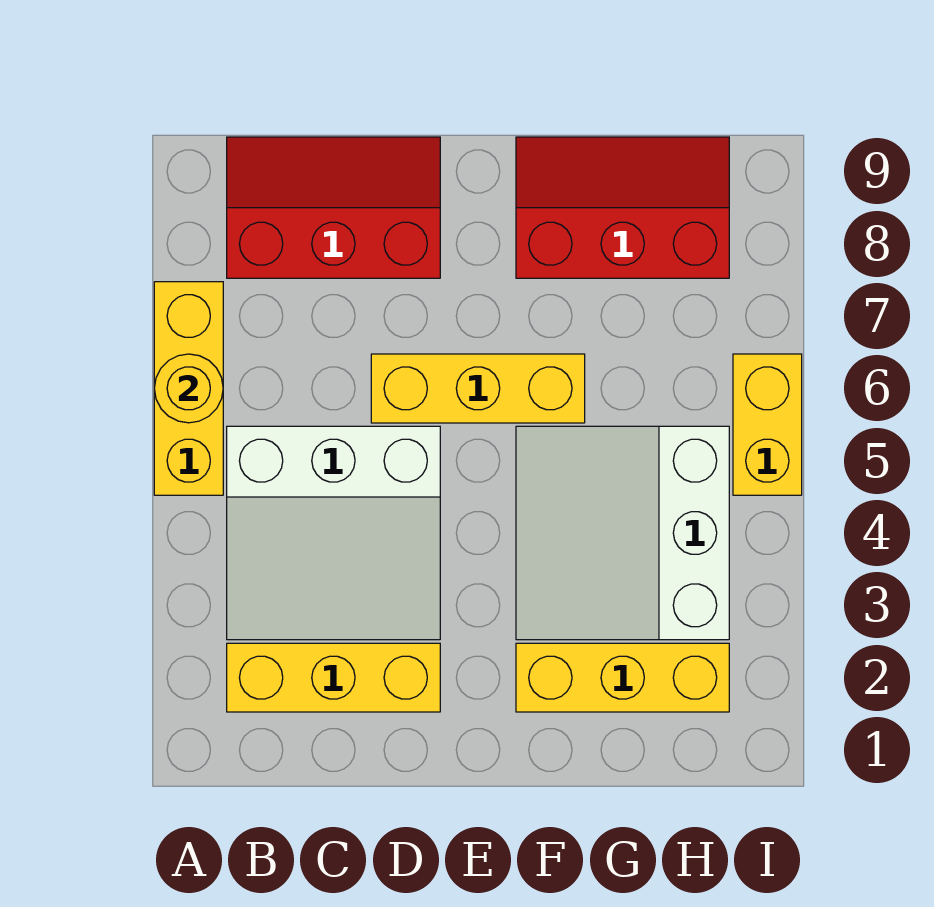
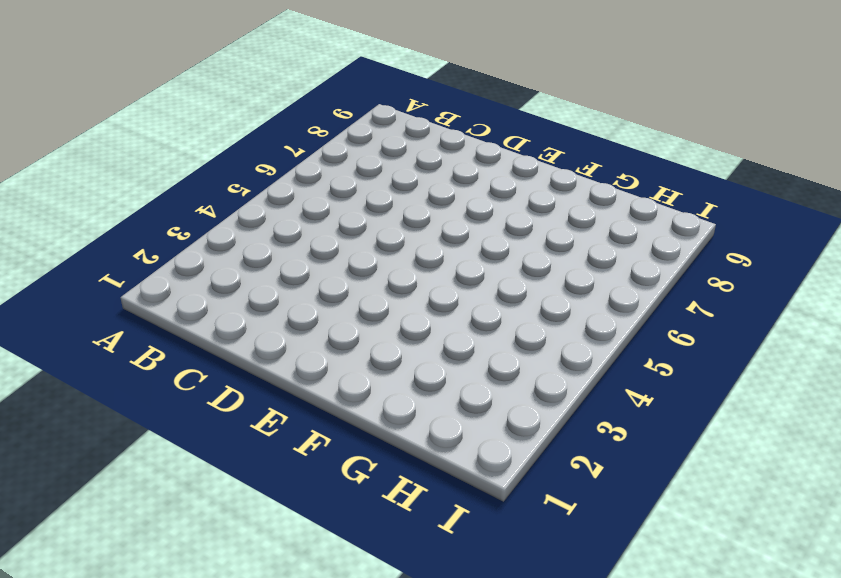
none -> yellow brick A5:A7 level 1
none -> yellow brick B2:D2 level 1

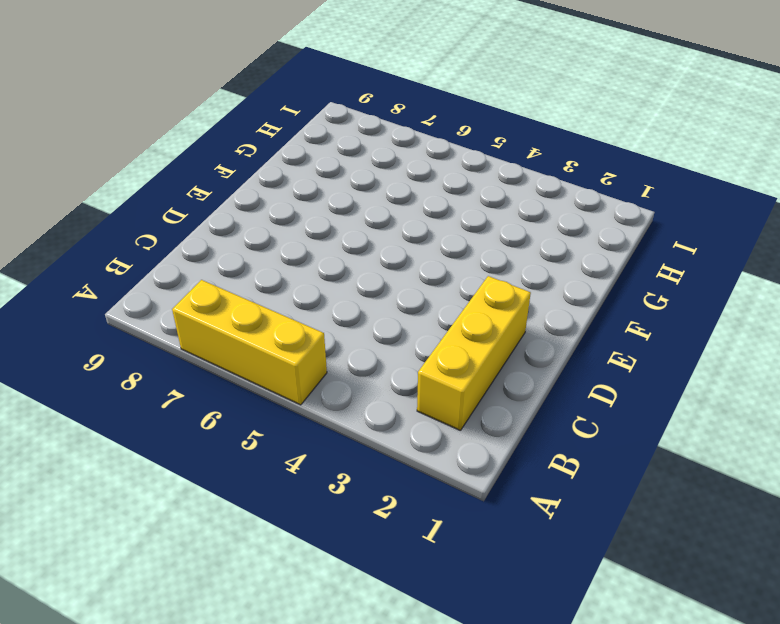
none -> white slope B3:D5 level 1 top 5
none -> red slope B8:D9 level 1 top 8

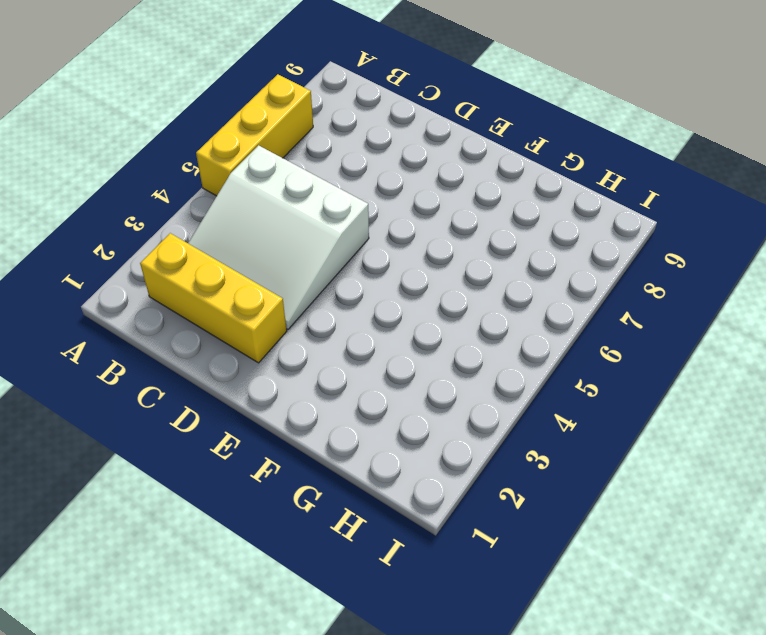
none -> red slope B8:D9 level 1 top 8
none -> yellow brick D6:F6 level 1

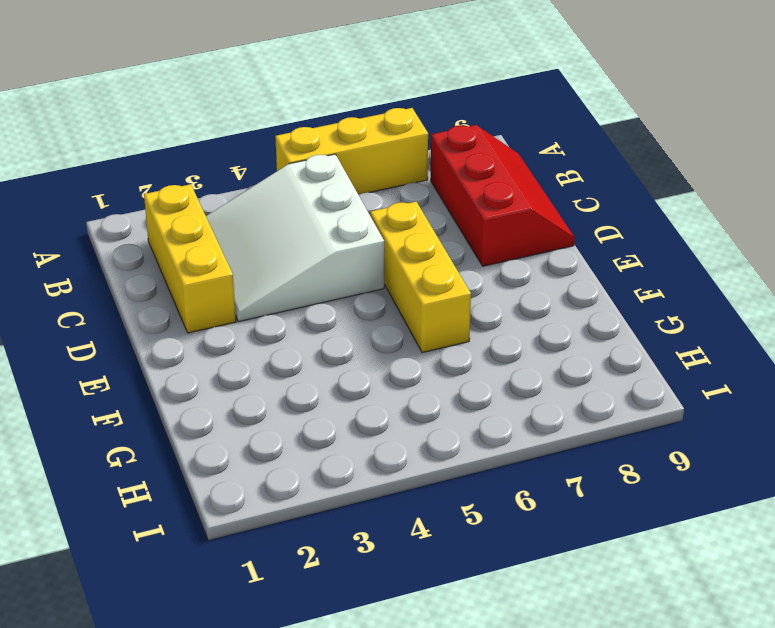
none -> yellow brick F2:H2 level 1
none -> white slope F3:H5 level 1 top H

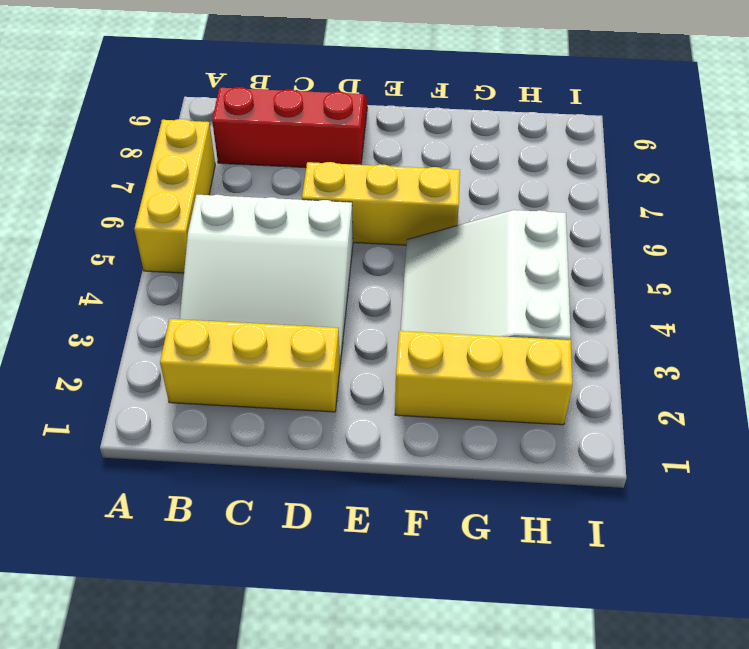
none -> red slope F8:H9 level 1 top 8
none -> yellow brick I5:I6 level 1

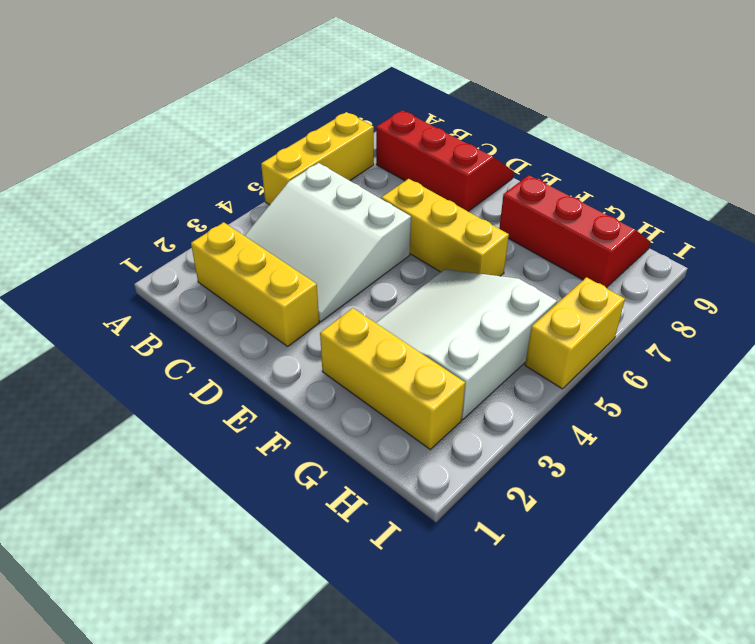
none -> yellow round brick A6 level 2

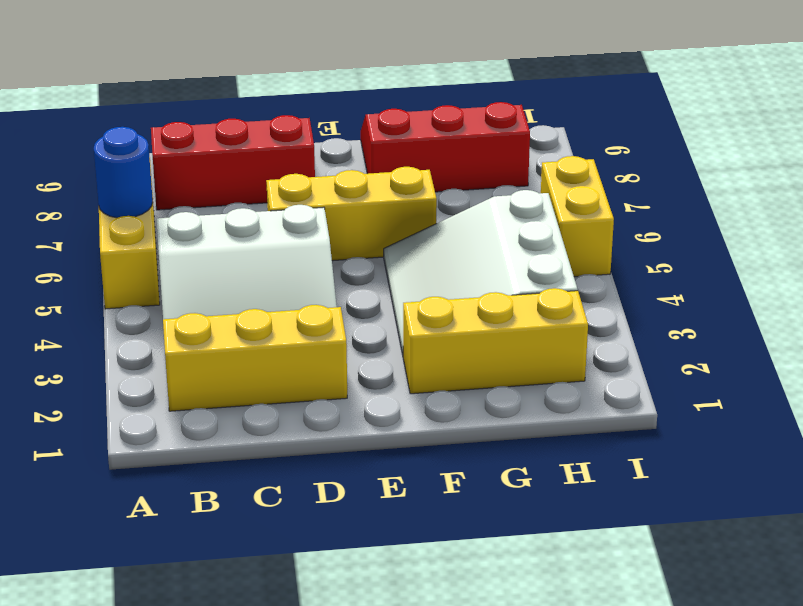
blue round brick A6 level 2 -> yellow round brick A6 level 2

